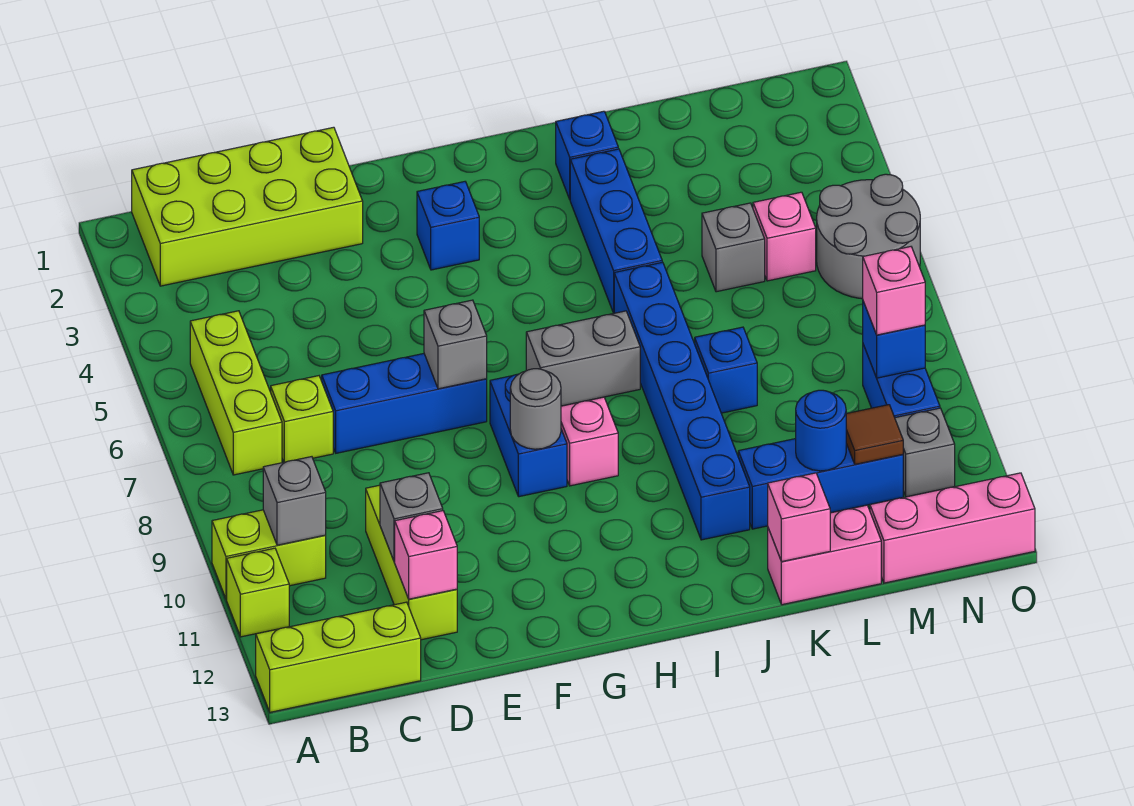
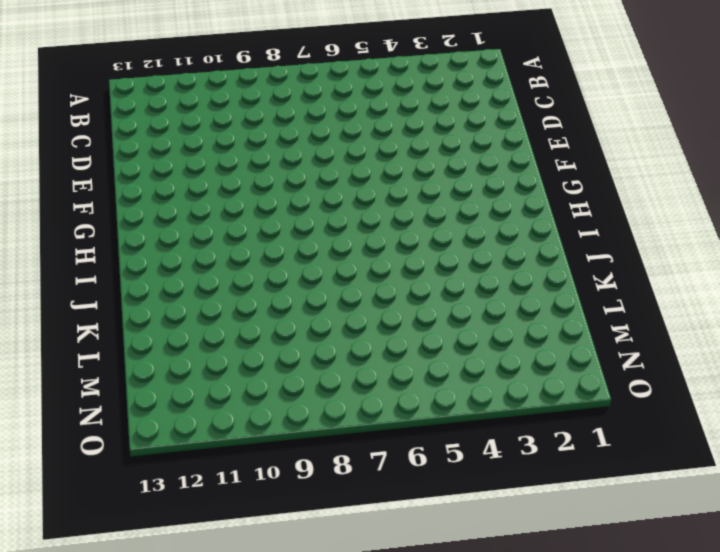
none -> lime brick A10:B10 level 1
none -> lime brick A11 level 1
none -> lime brick A13:C13 level 1
none -> lime brick B1:E2 level 1

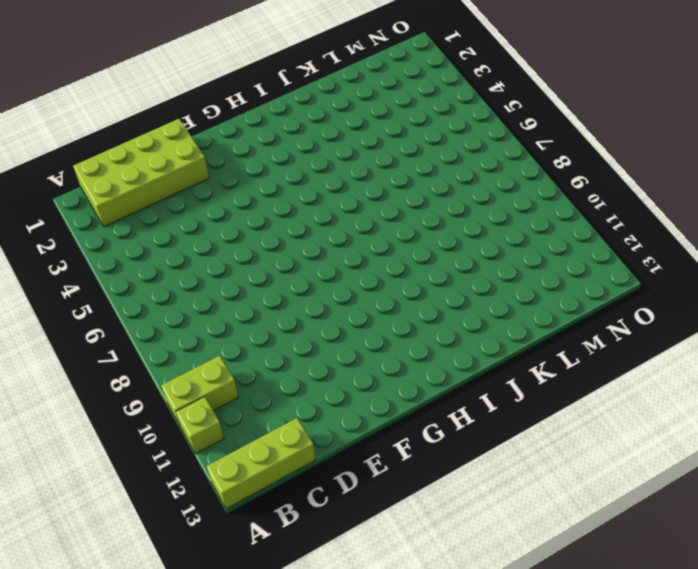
none -> lime brick B5:B7 level 1
none -> lime brick C7 level 1
none -> blue brick D7:F7 level 1
none -> lime brick D10:D12 level 1

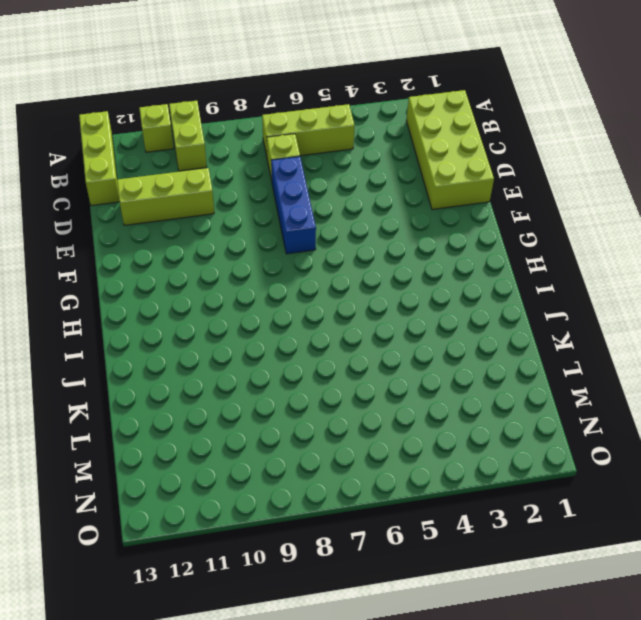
none -> blue brick G3 level 1
none -> blue brick G8:G9 level 1
none -> grey brick H7:I7 level 1
none -> pink brick H9 level 1

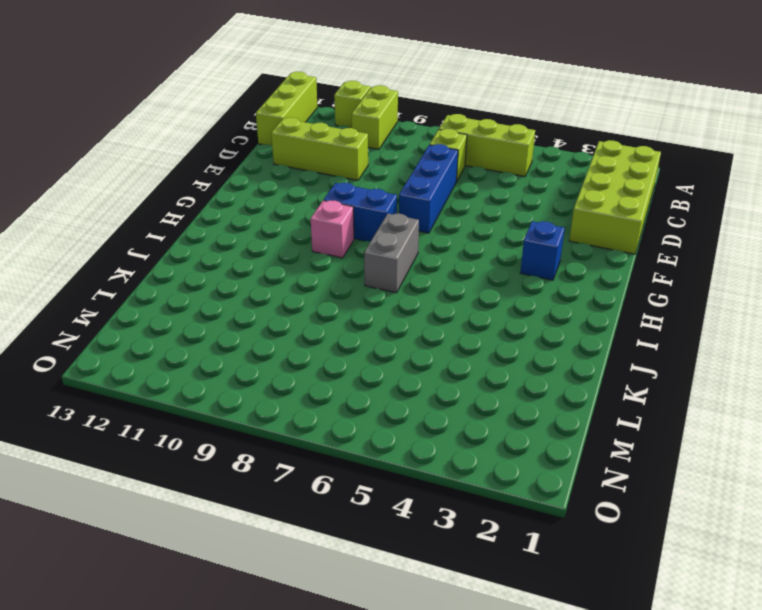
none -> blue brick J2 level 1
none -> blue brick J3:J5 level 1
none -> blue brick J6:J11 level 1
none -> blue brick K8 level 1

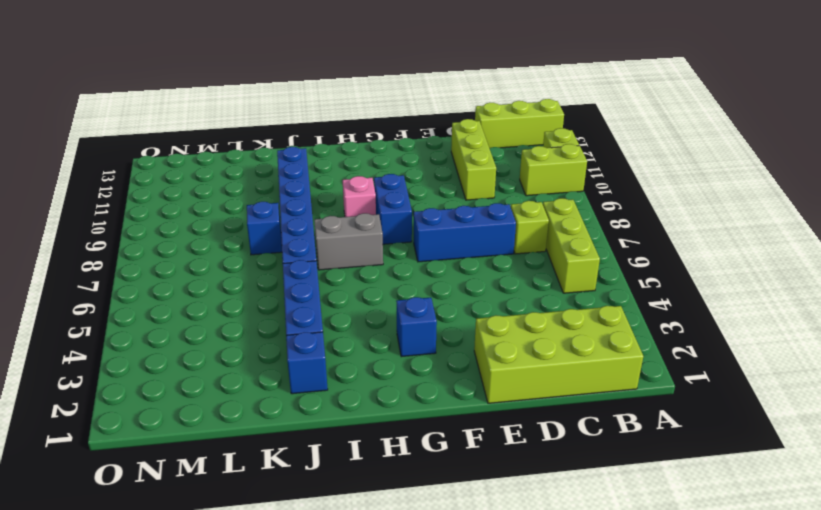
none -> blue brick K11:M11 level 1
none -> pink brick K13:L13 level 1
none -> grey brick L5 level 1
none -> pink brick M5 level 1

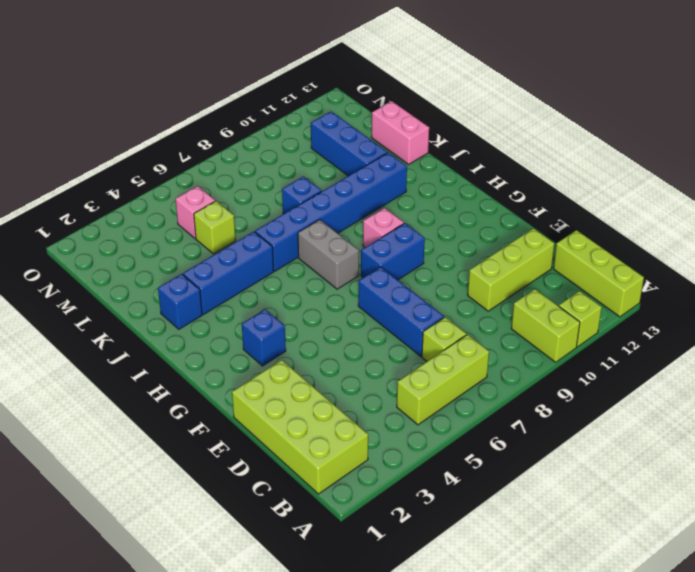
lime brick L5 level 1 -> grey brick L5 level 1
none -> pink brick M13:O13 level 1
none -> grey round brick N5:O6 level 1
none -> blue brick N9:N10 level 1
none -> grey brick N11 level 1

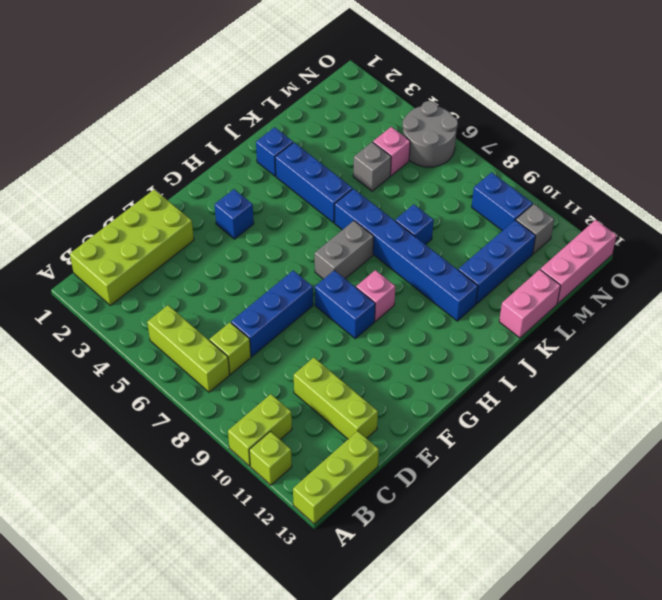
none -> grey brick B10 level 2
none -> grey brick D11 level 2
none -> pink brick D12 level 2
none -> grey brick F7 level 2

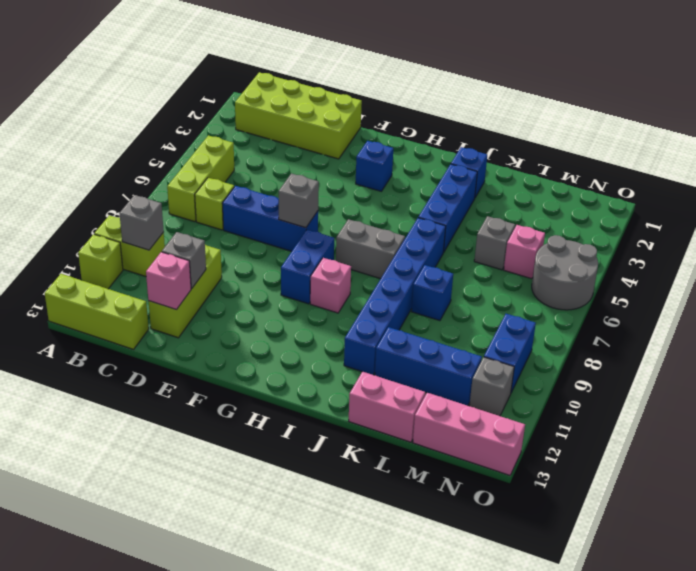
none -> grey round brick G9 level 2
none -> pink brick K13 level 2
none -> blue round brick L11 level 2
none -> brown tile M11 level 2

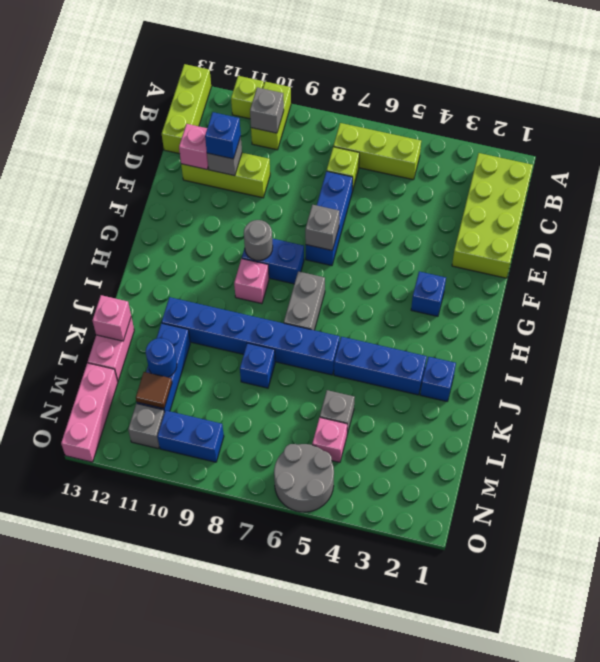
blue brick D11 level 3 -> blue brick N9 level 2
none -> pink brick N9 level 3

